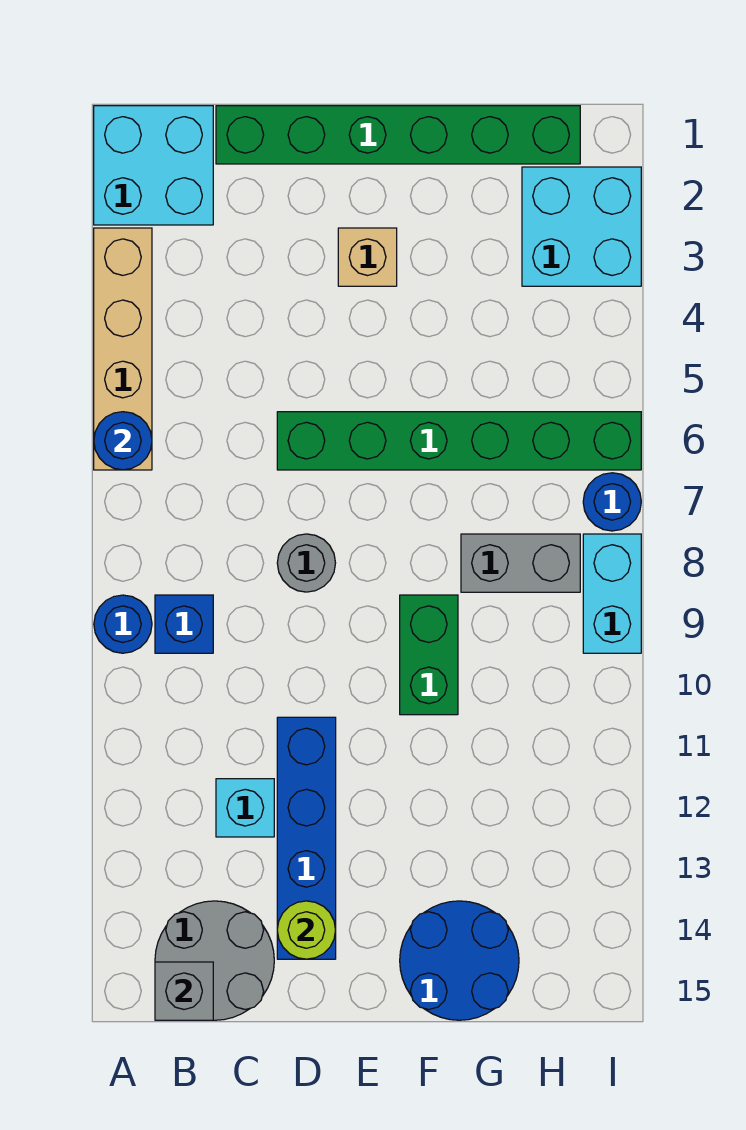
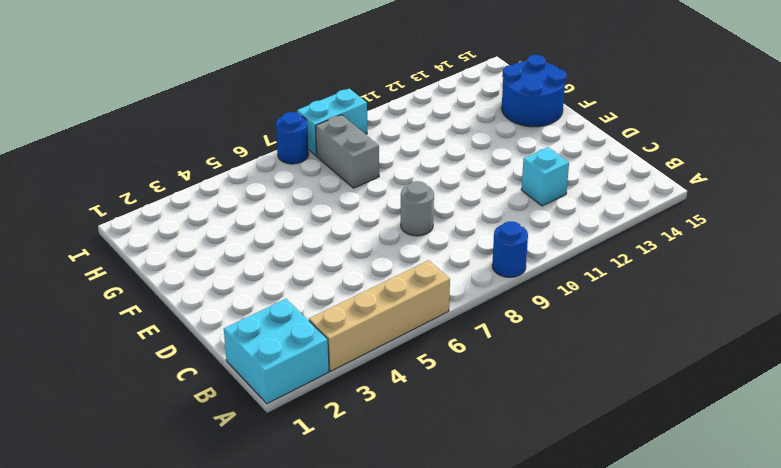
none -> blue brick B9 level 1
none -> grey round brick B14:C15 level 1
none -> green brick C1:H1 level 1

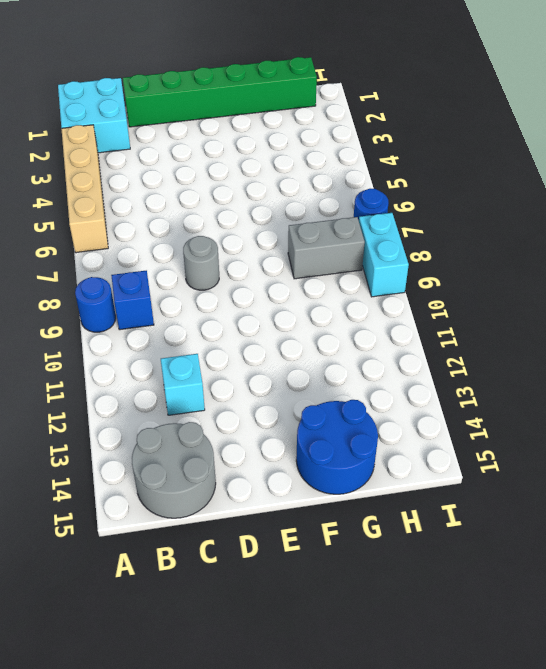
none -> green brick D6:I6 level 1
none -> blue brick D11:D14 level 1
none -> tan brick E3 level 1

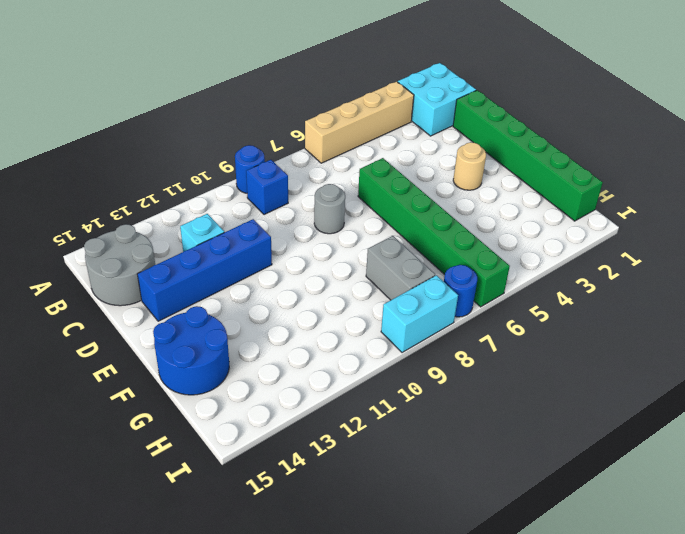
tan round brick E3 level 1 -> tan brick E3 level 1
none -> green brick F9:F10 level 1
none -> cyan brick H2:I3 level 1
none -> blue round brick A6 level 2

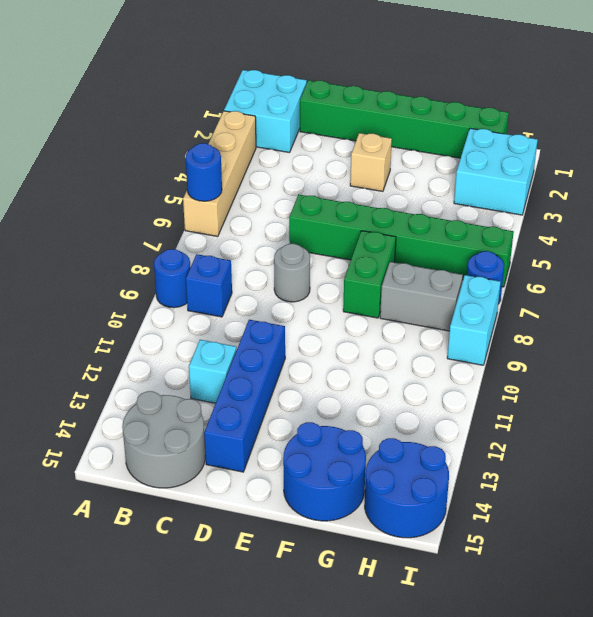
green brick F7:F8 level 1 -> green brick F9:F10 level 1
blue round brick H14:I15 level 1 -> none
none -> grey brick B15 level 2
none -> lime round brick D14 level 2

